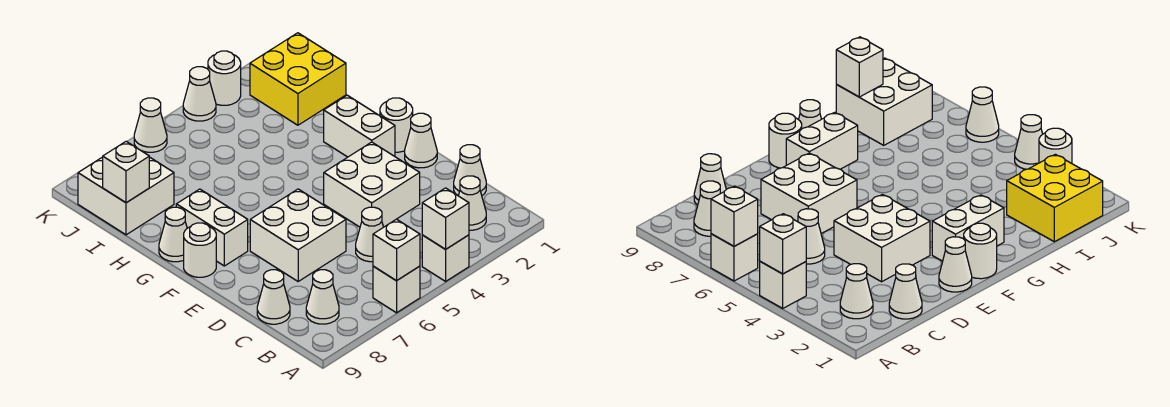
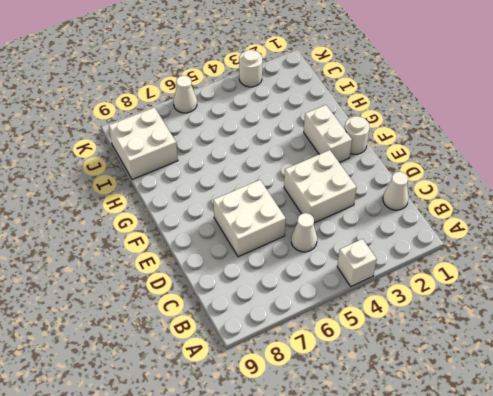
none -> white brick A6 level 1
none -> white cone B2 level 1
none -> white cone B8 level 1

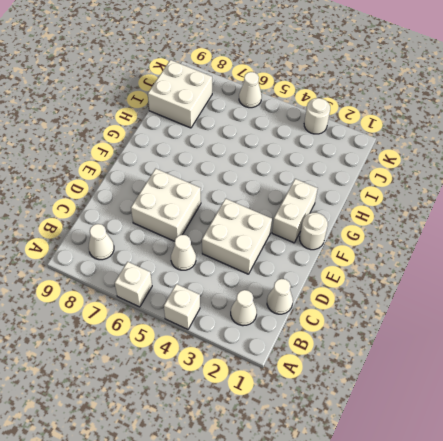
none -> white cone C9 level 1
none -> white cone E1 level 1
none -> white brick F8:G8 level 1

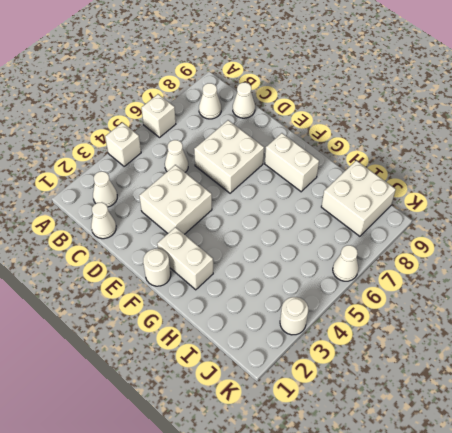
none -> white cone E1 level 1
none -> white round brick F9 level 1
none -> white cone G9 level 1

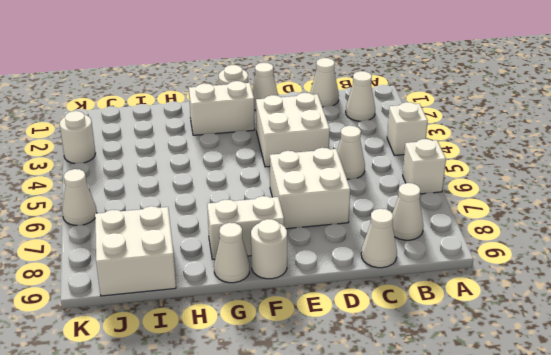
none -> yellow brick I1:J2 level 1
none -> white cone K4 level 1
none -> white brick A4 level 2

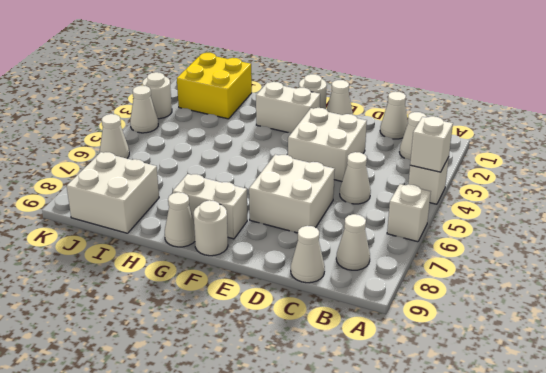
none -> white brick A6 level 2
none -> white brick I9 level 2

